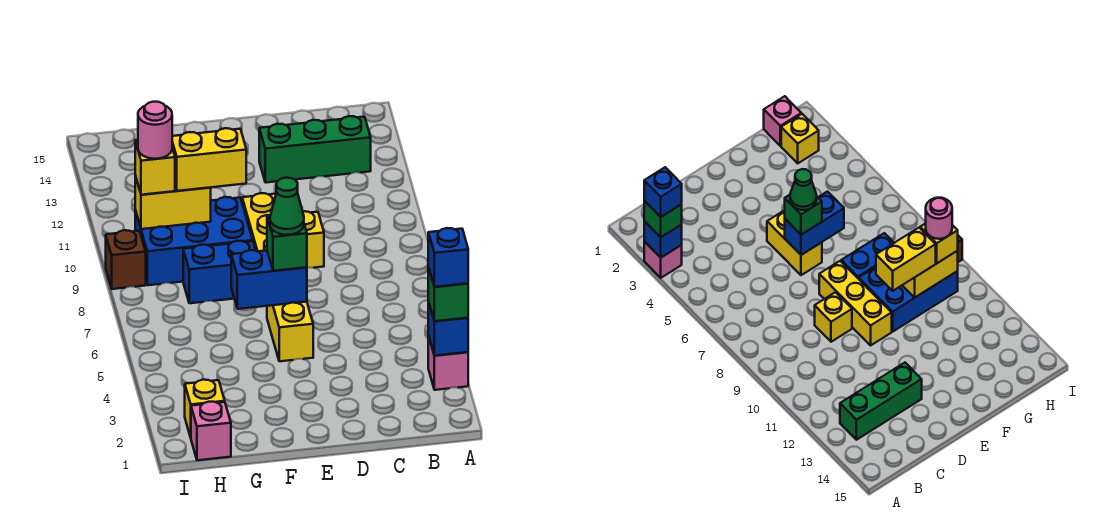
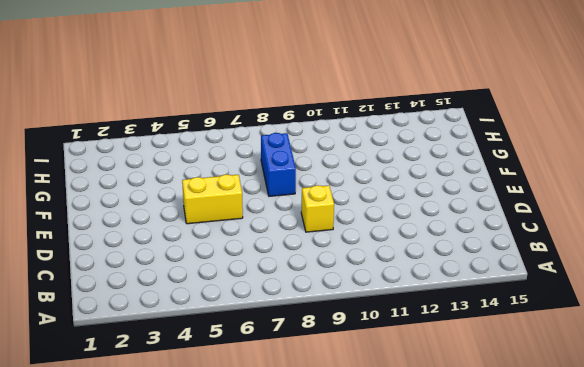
none -> pink brick A3 level 1
none -> green brick B13:D13 level 1
none -> yellow brick E8:E10 level 1

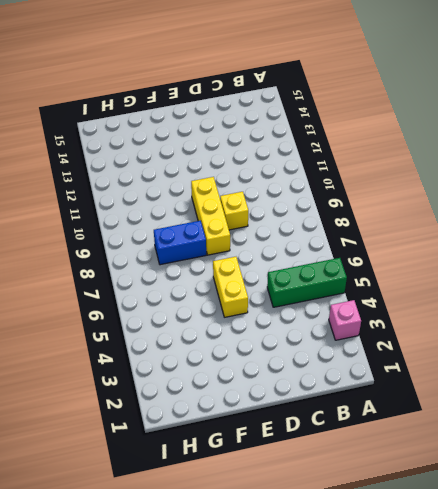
green brick A5:C5 level 1 -> green brick B13:D13 level 1
none -> blue brick F9:H10 level 1
none -> pink brick H1 level 1
none -> yellow brick H2 level 1

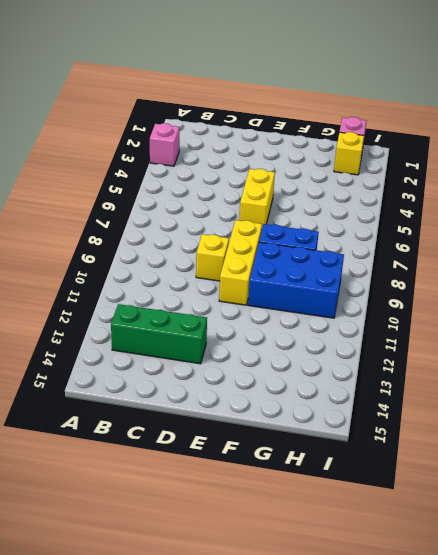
none -> brown brick I9 level 1
none -> blue brick A3 level 2
none -> blue brick E6:F6 level 2

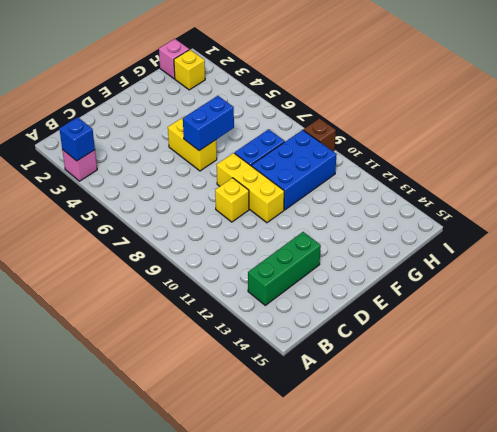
none -> yellow brick G10:H10 level 2
none -> green brick A3 level 3
none -> green brick E6 level 3

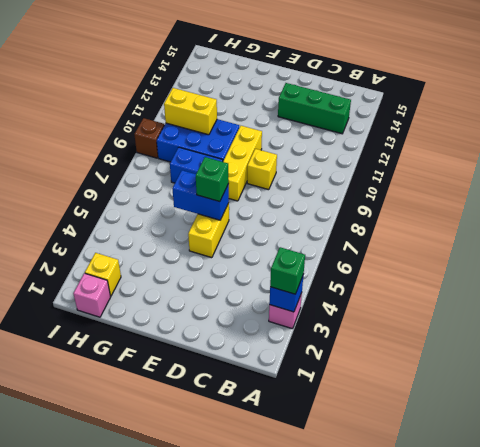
none -> yellow brick F10:G10 level 3
none -> yellow brick H10 level 3
none -> blue brick A3 level 4

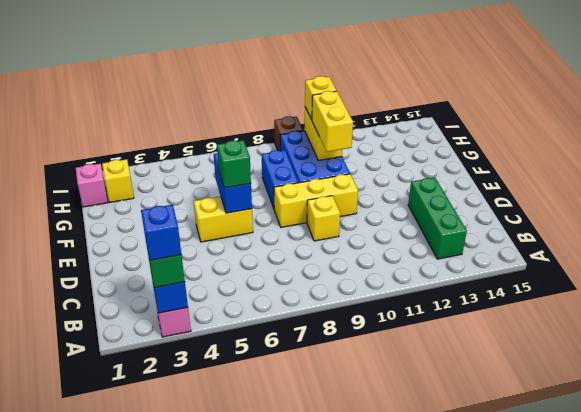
none -> green cone E6 level 4
none -> pink round brick H10 level 4

